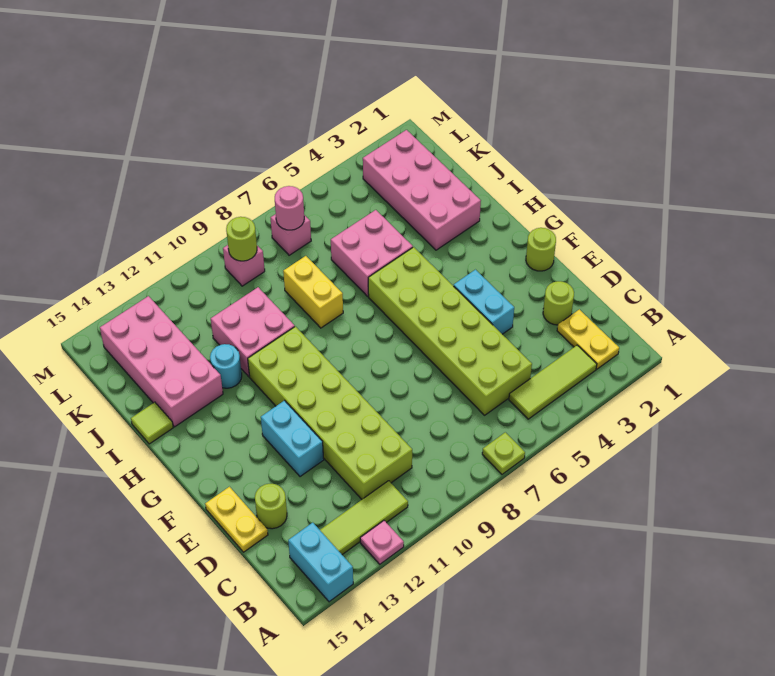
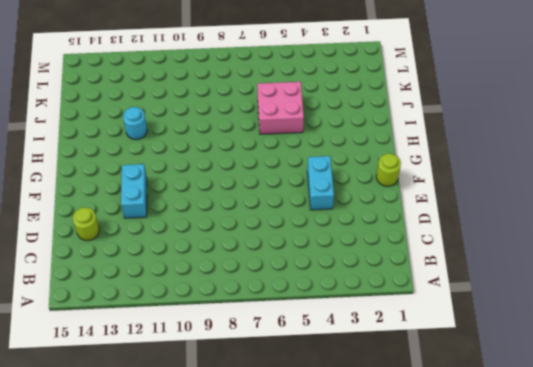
none -> lime plate A7 level 1
none -> pink plate A12 level 1
none -> cyan brick A14:B14 level 1

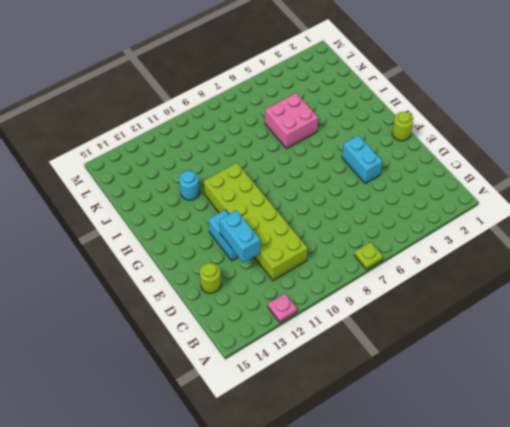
cyan brick D12:E12 level 2 -> cyan brick A14:B14 level 1
none -> yellow plate B2:C2 level 1
none -> lime tile B3:B5 level 1
none -> lime tile B11:B13 level 1

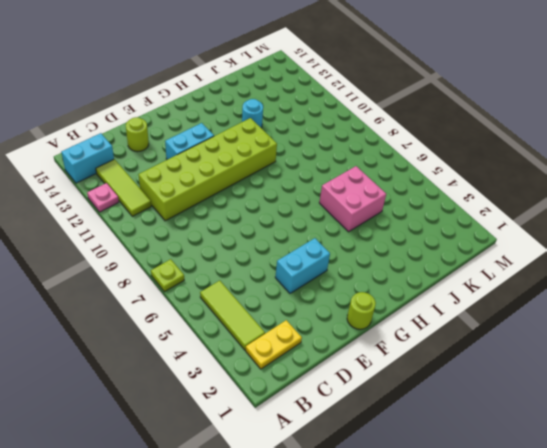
none -> lime brick C5:H6 level 1
none -> lime round brick D2 level 1
none -> yellow plate D15:E15 level 1

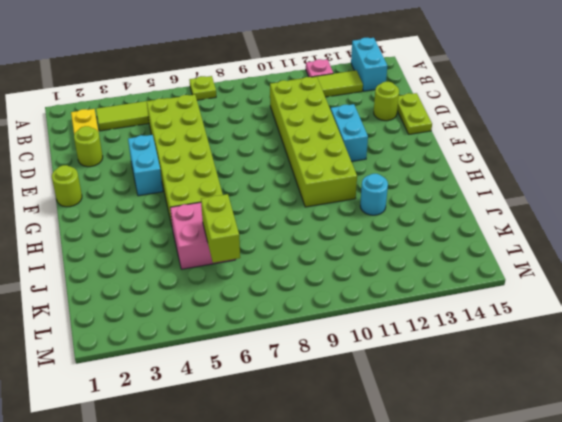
lime plate D15:E15 level 1 -> yellow plate D15:E15 level 1
lime brick J6:K6 level 2 -> none
none -> pink brick I2:L3 level 1
none -> yellow brick I8:J8 level 1
none -> pink brick I10:J11 level 1

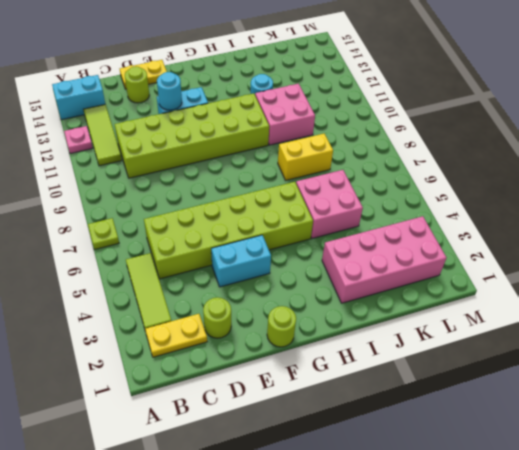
cyan round brick E12 level 2 -> none
none -> pink brick I13:L14 level 1
none -> lime tile I15 level 1
none -> pink brick L7 level 1

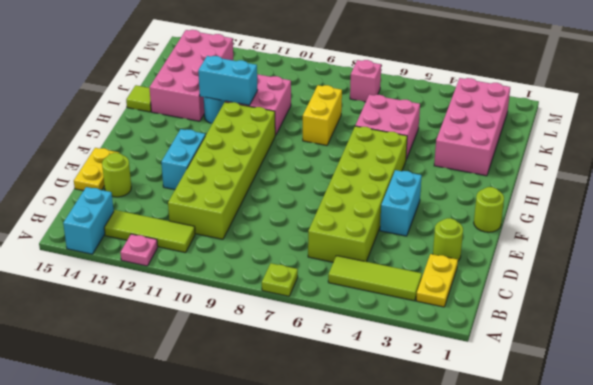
cyan brick I11:I12 level 2 -> none
none -> pink brick L9 level 1
none -> pink round brick L7 level 2
none -> lime round brick L9 level 2

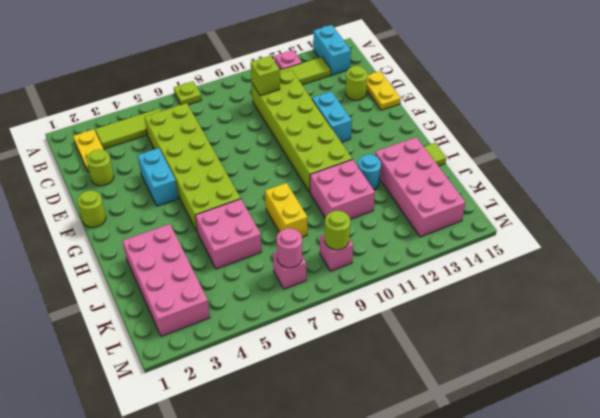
lime brick C10 level 2 -> none

